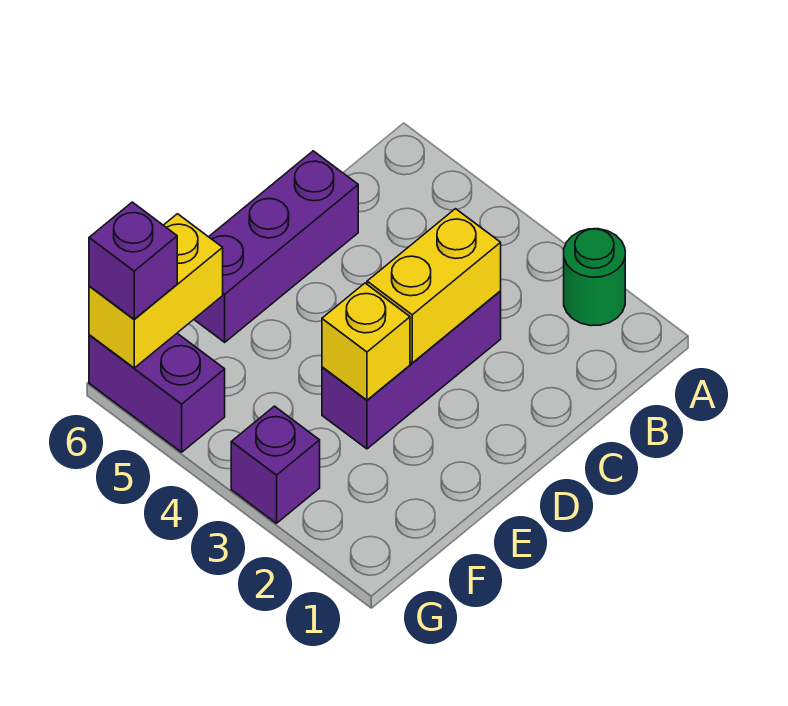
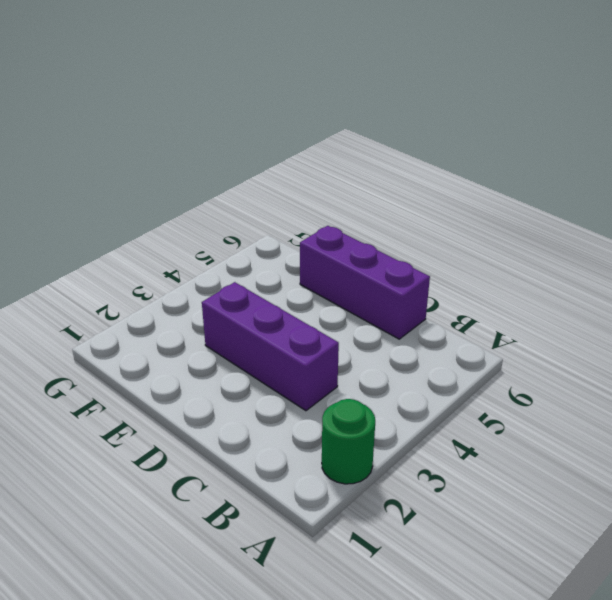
none -> purple brick G3 level 1
none -> purple brick G5:G6 level 1

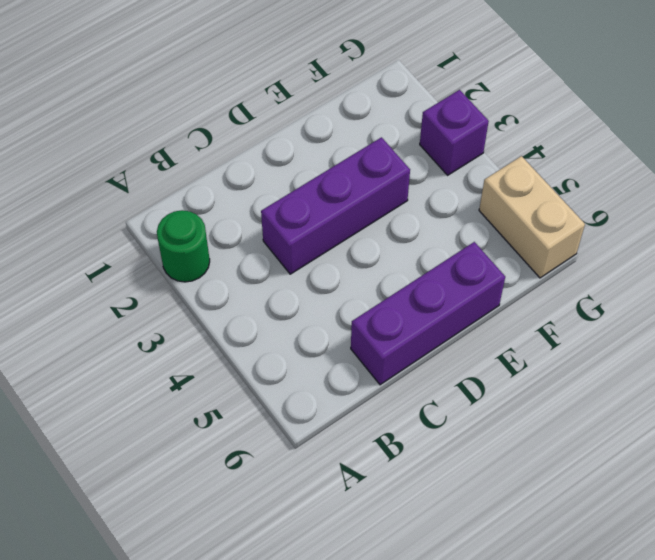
tan brick G5:G6 level 1 -> purple brick G5:G6 level 1
none -> yellow brick C3:D3 level 2
none -> yellow brick E3 level 2

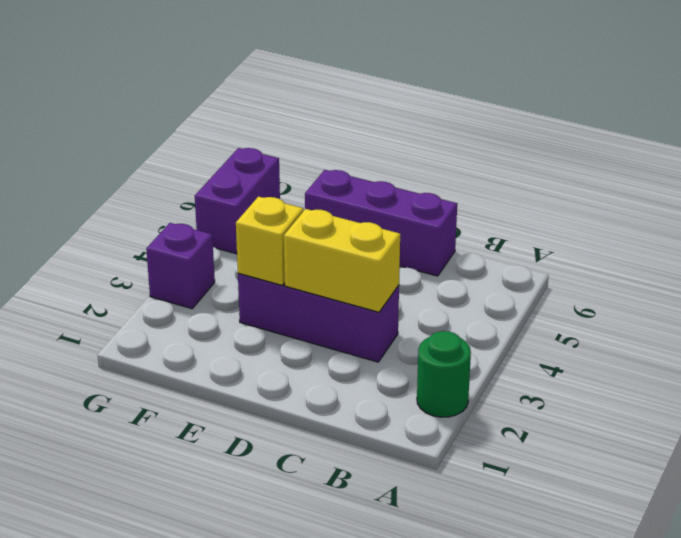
none -> yellow brick F6:G6 level 2
none -> purple brick G6 level 3

